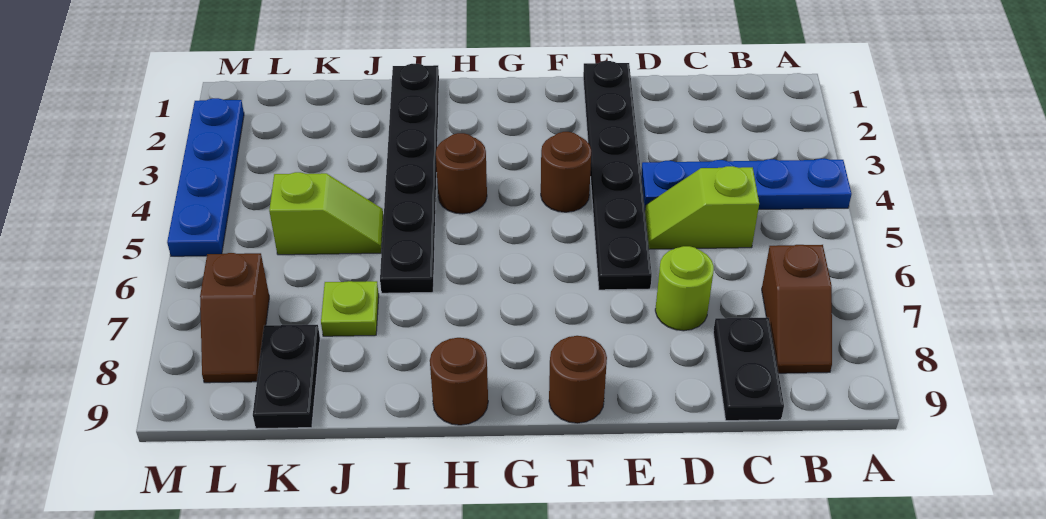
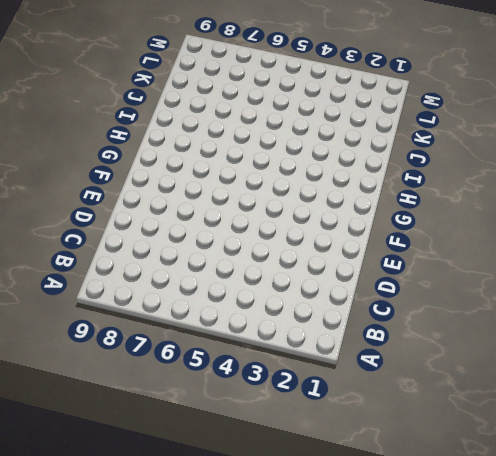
none -> blue plate A4:D4 level 1
none -> brown slope B7:B8 level 1 top 7
none -> lime slope C5:D5 level 1 top C

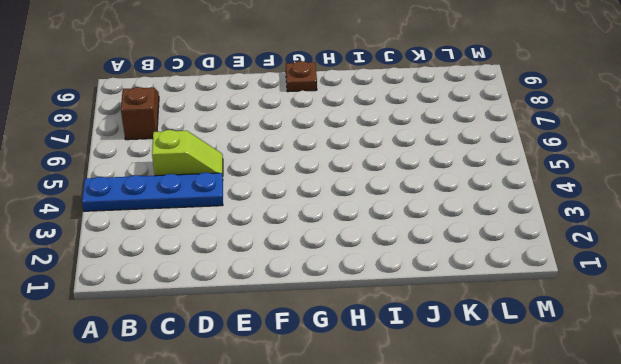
brown plate G9 level 1 -> none
none -> black plate C8:C9 level 1
none -> lime round brick D7 level 1
none -> black plate E1:E6 level 1

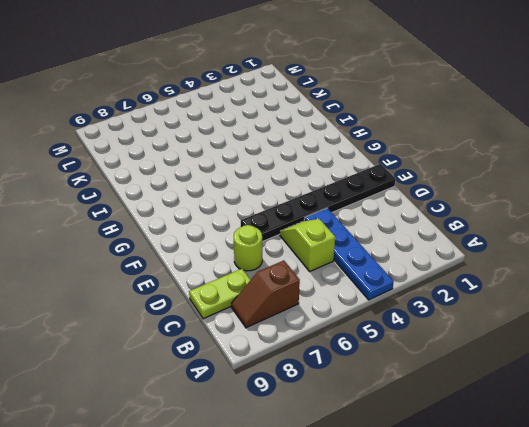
lime plate C8:C9 level 1 -> black plate C8:C9 level 1
none -> brown round brick F4 level 1
none -> brown round brick F9 level 1
none -> brown round brick H4 level 1

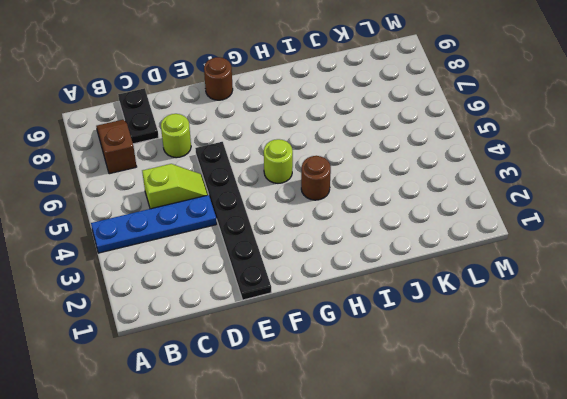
lime round brick G5 level 1 -> none
none -> brown round brick F4 level 1
none -> brown round brick H9 level 1
none -> black plate I1:I6 level 1

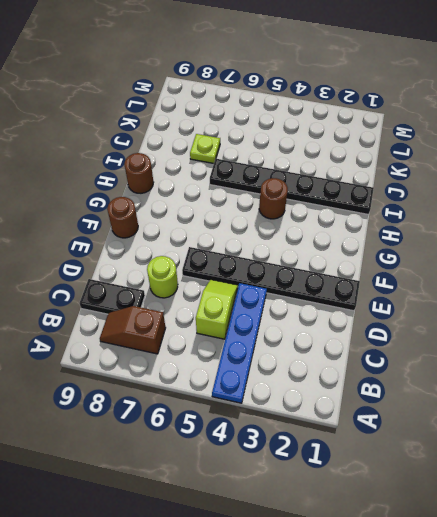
none -> brown round brick F4 level 1
none -> lime slope J5:K5 level 1 top K
none -> black plate K8:K9 level 1

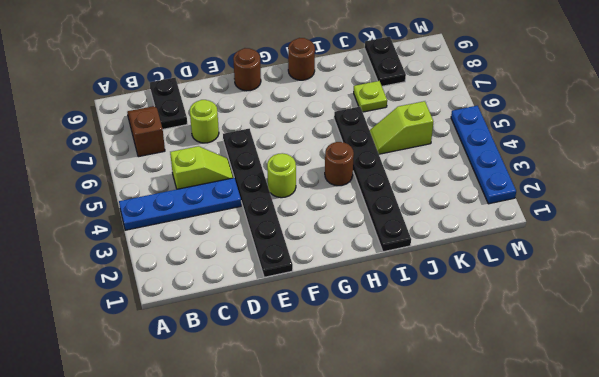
lime round brick F4 level 1 -> brown round brick F4 level 1
none -> brown slope L7:L8 level 1 top 7

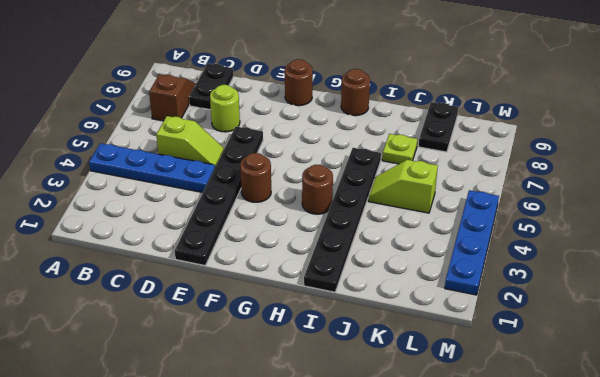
none -> brown slope L7:L8 level 1 top 7

